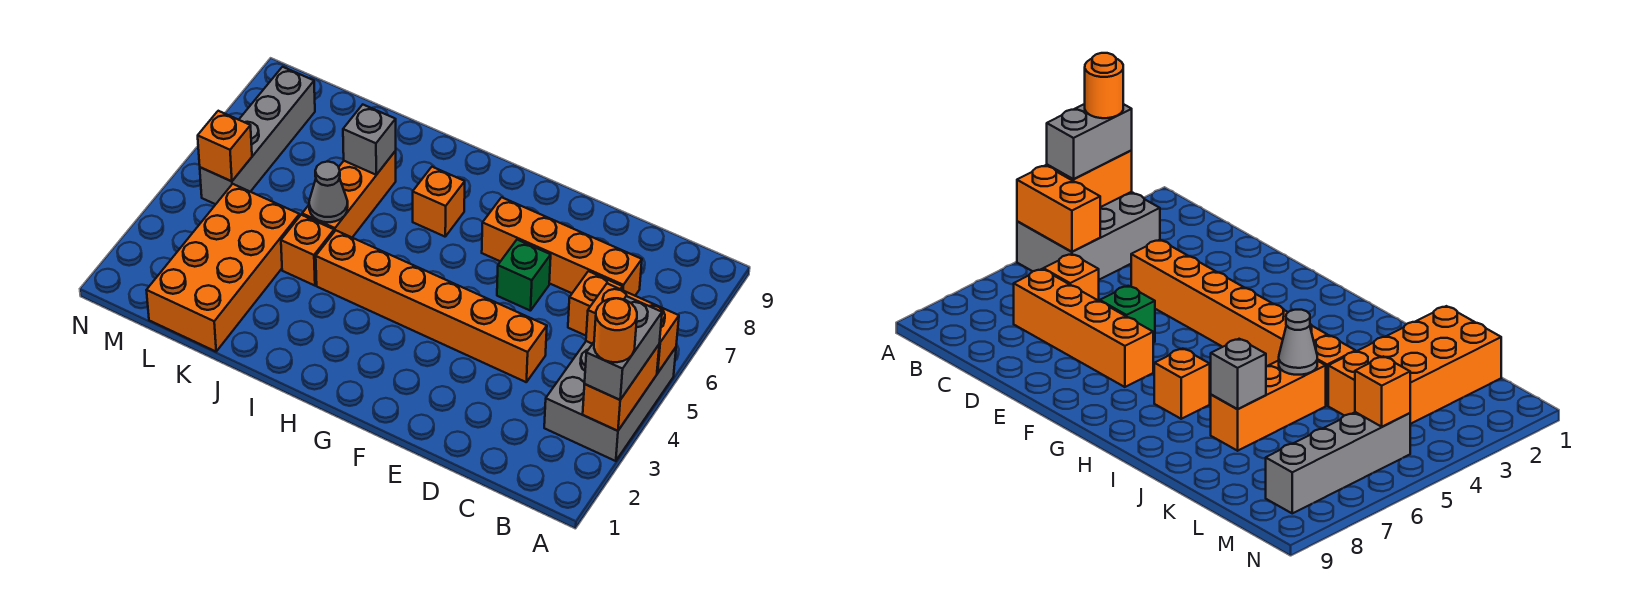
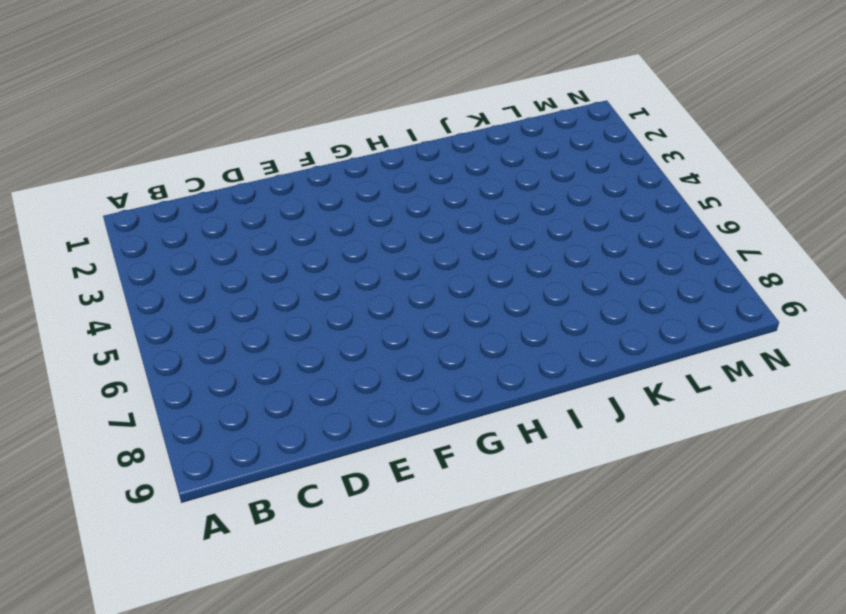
none -> grey brick A3:B5 level 1
none -> orange brick C6 level 1
none -> orange brick C7:F7 level 1

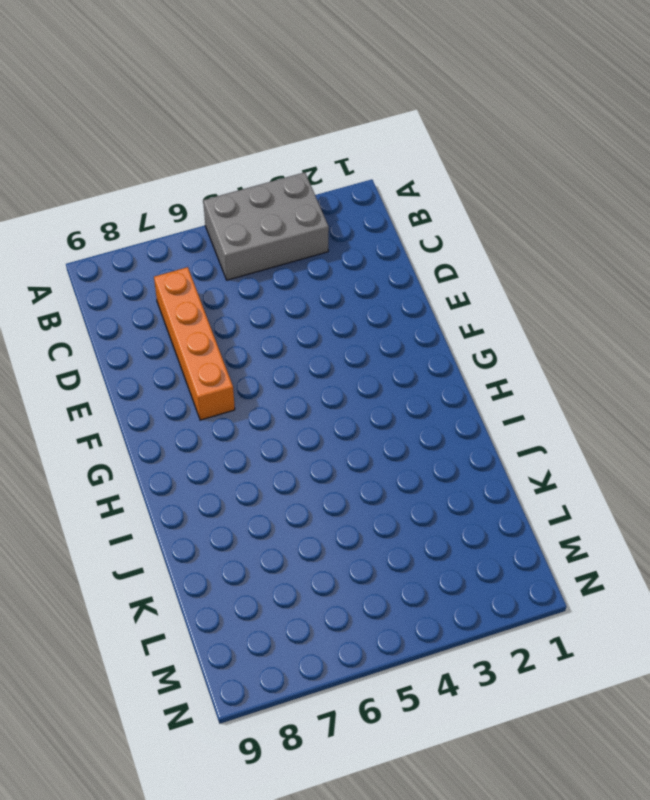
none -> orange brick C6 level 1
none -> orange brick D4:I4 level 1
none -> green brick E6 level 1

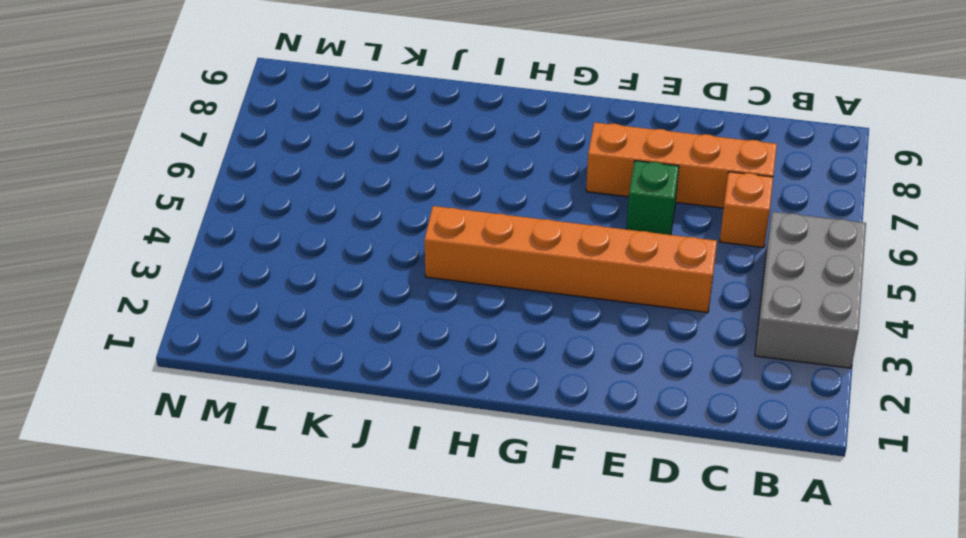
none -> orange brick H7 level 1
none -> orange brick J4 level 1
none -> orange brick J5:J7 level 1

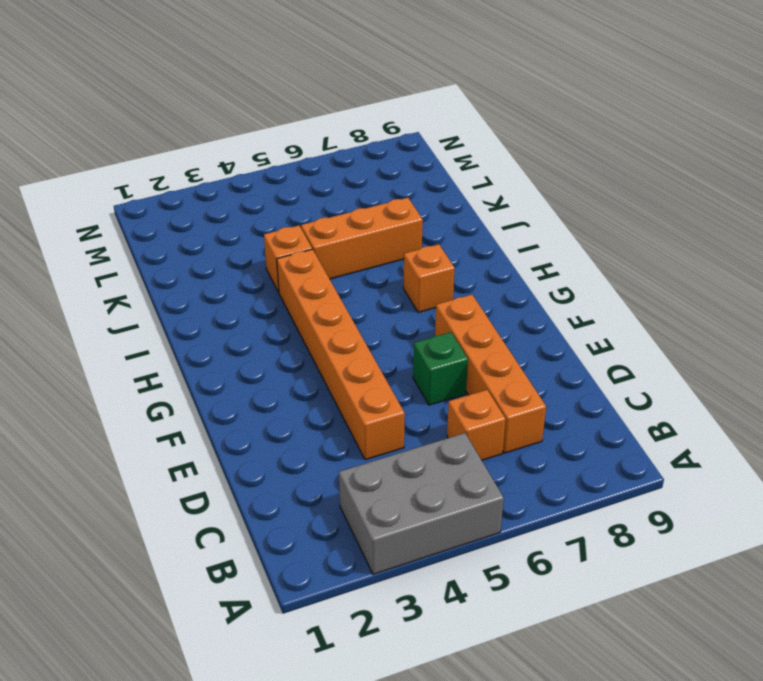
none -> orange brick K1:L4 level 1
none -> grey brick M5:M8 level 1
none -> orange brick A3:A4 level 2

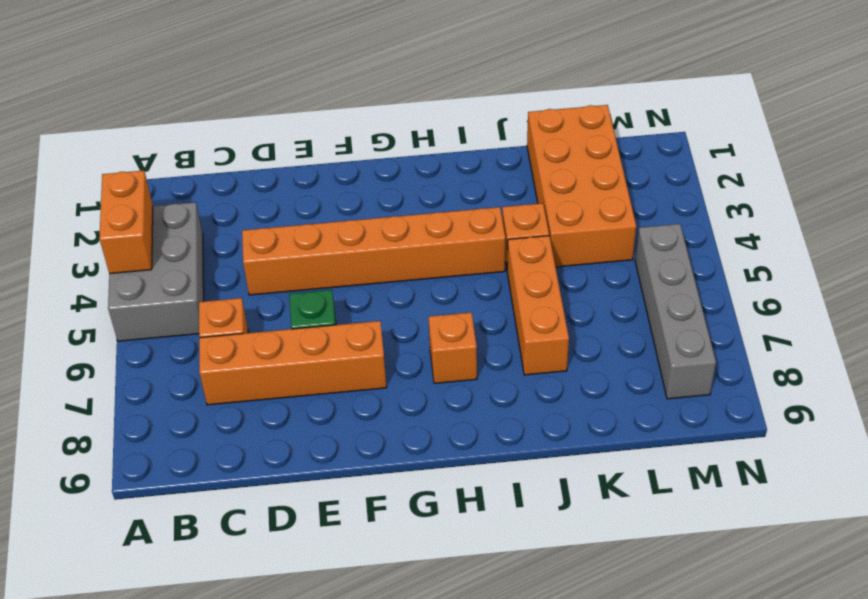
none -> orange brick A5:B5 level 2
none -> grey cone J5 level 2
none -> grey brick J7 level 2

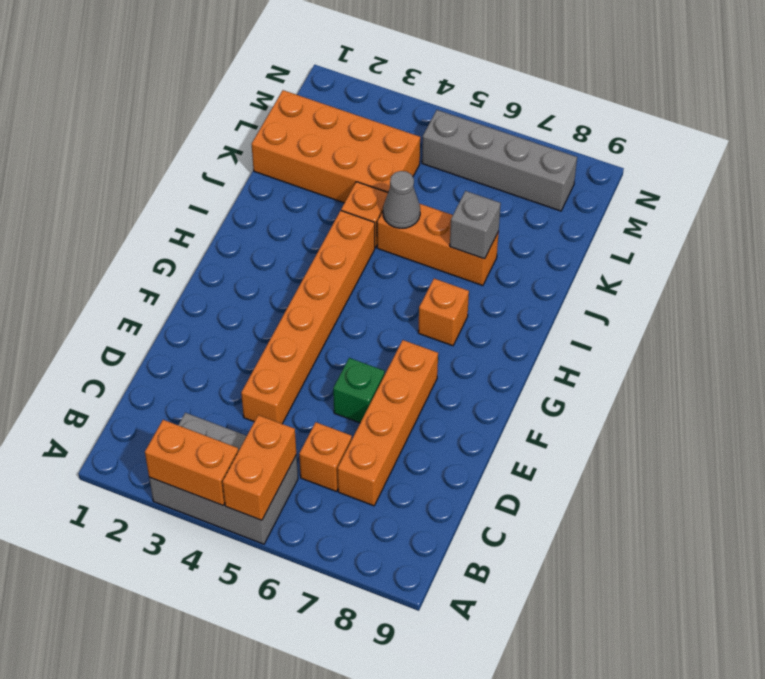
none -> orange brick M5 level 2
none -> grey brick A3:A4 level 3
none -> orange round brick A3 level 4

